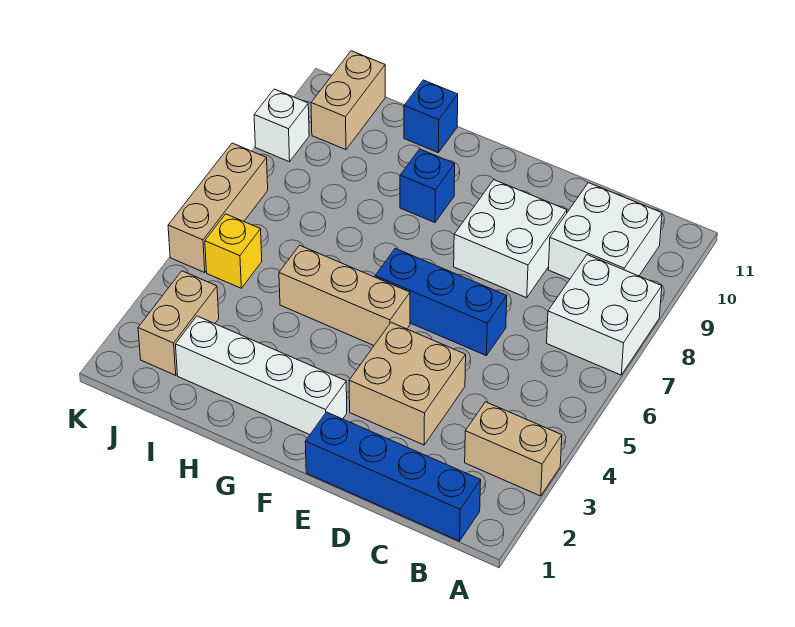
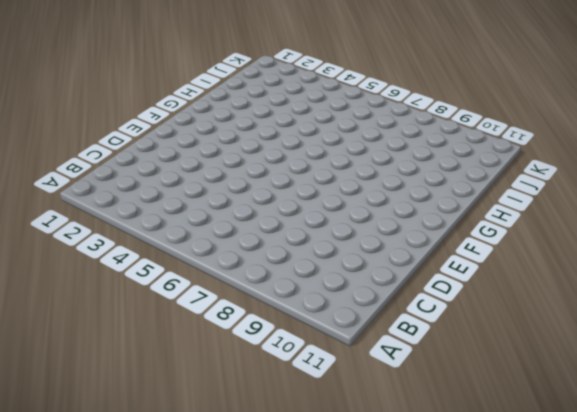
none -> tan brick A3:B3 level 1
none -> white brick A7:B8 level 1
none -> blue brick B1:E1 level 1

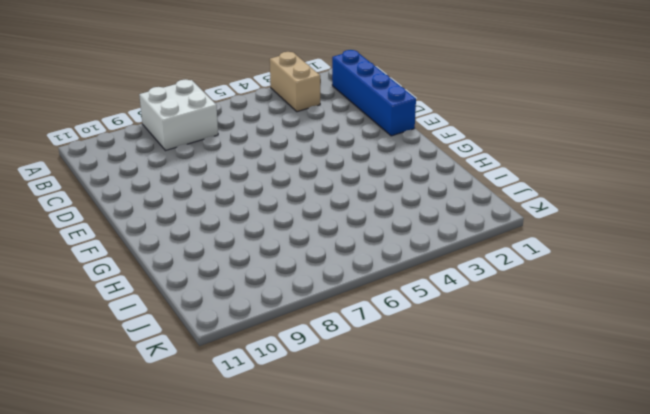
none -> white brick B9:C10 level 1
none -> tan brick D3:E4 level 1
none -> blue brick D6:F6 level 1

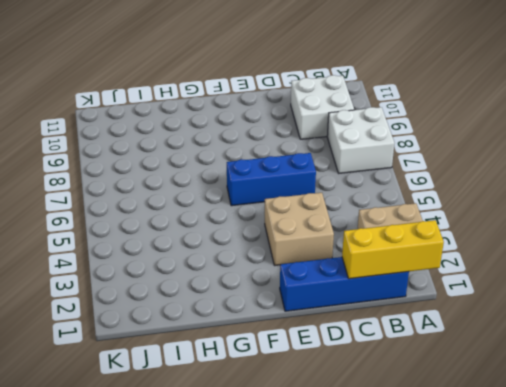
yellow brick A1:C1 level 2 -> none
none -> white brick D8:E9 level 1
none -> white brick F2:I2 level 1
none -> tan brick F5:H5 level 1

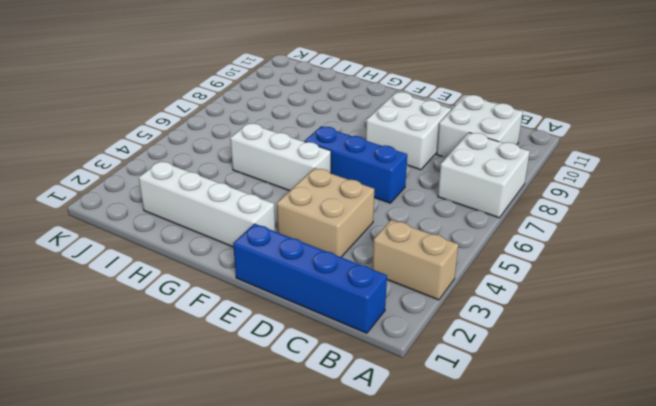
white brick F5:H5 level 1 -> tan brick F5:H5 level 1
none -> blue brick G9 level 1
none -> blue brick H11 level 1
none -> tan brick J2:J3 level 1

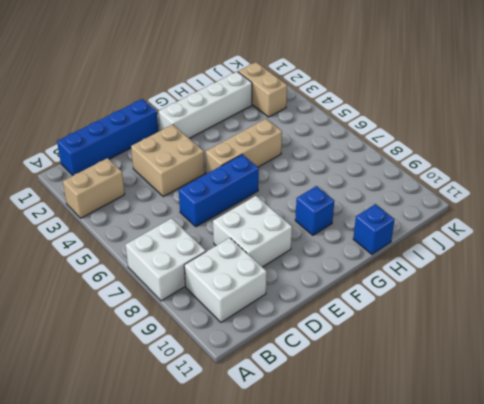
none -> yellow brick J5 level 1
none -> tan brick J10:J11 level 1
none -> tan brick K5:K7 level 1

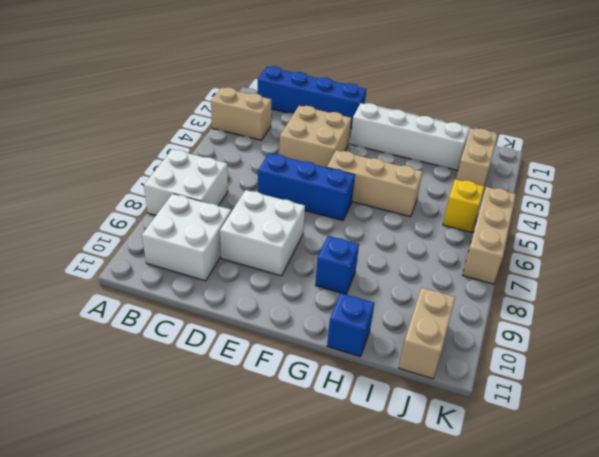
none -> white brick K9 level 1

